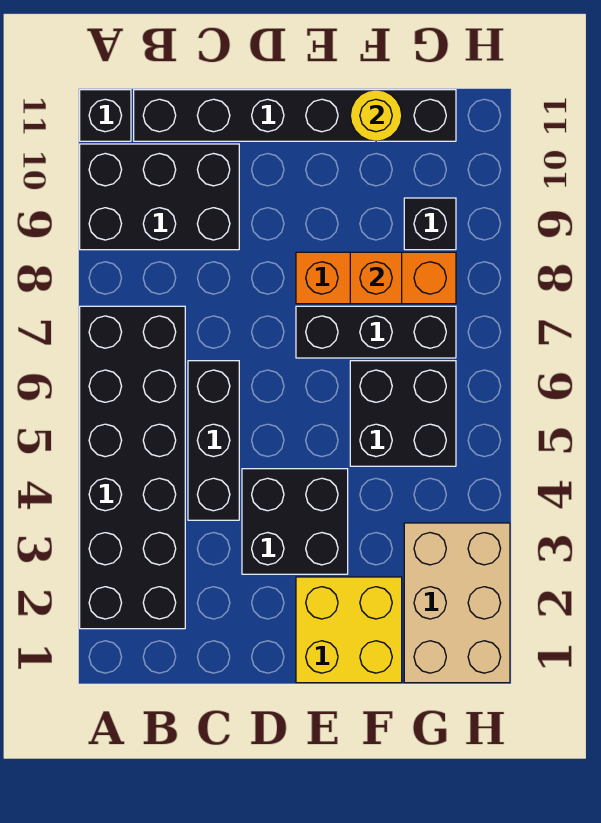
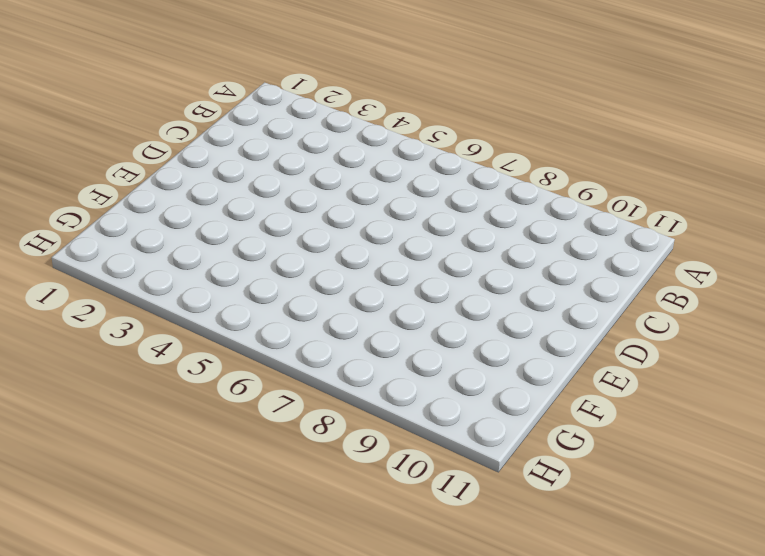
none -> black brick A2:B7 level 1
none -> black brick A9:C10 level 1
none -> black brick A11 level 1

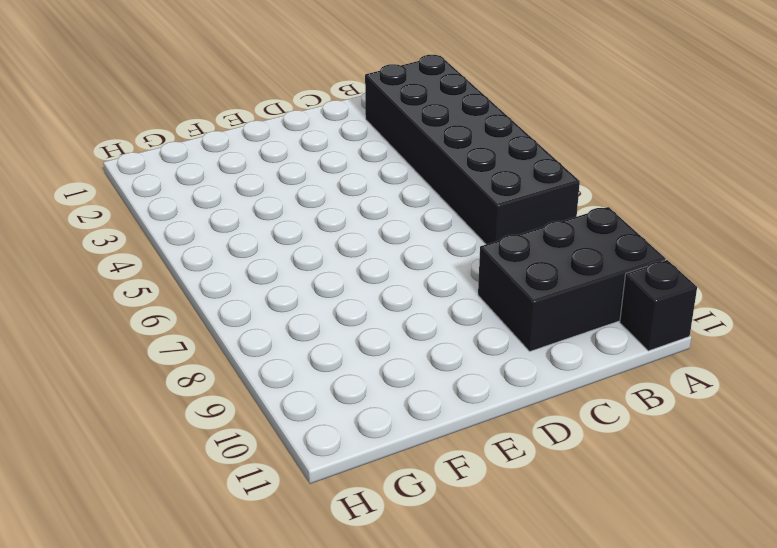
none -> black brick B11:G11 level 1
none -> black brick C4:C6 level 1
none -> black brick D3:E4 level 1

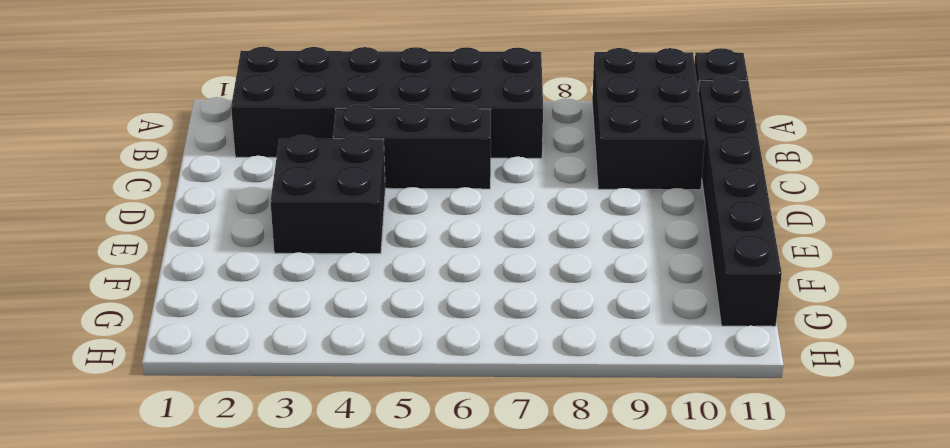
none -> yellow brick E1:F2 level 1
none -> black brick E7:G7 level 1
none -> orange brick E8:G8 level 1

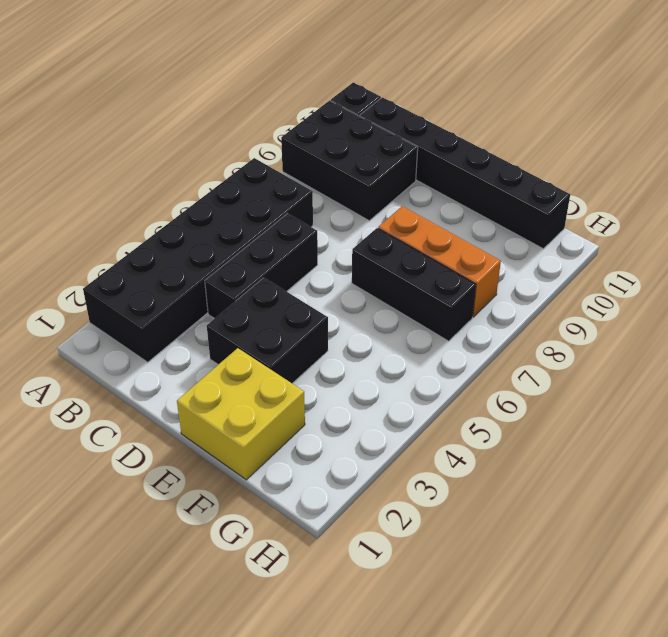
none -> black brick F5:G6 level 1
none -> tan brick G1:H3 level 1
none -> black brick G9 level 1

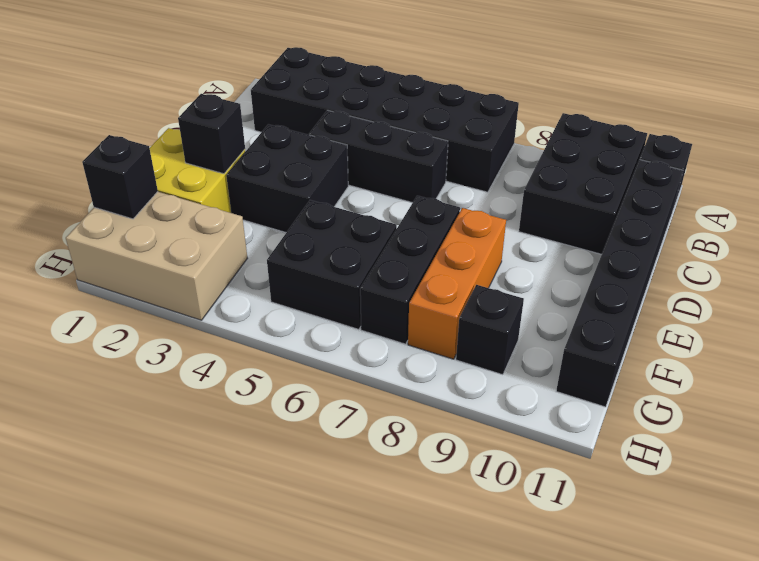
black brick E2 level 2 -> none
black brick G1 level 2 -> none
none -> orange brick F8 level 2
none -> yellow round brick F11 level 2

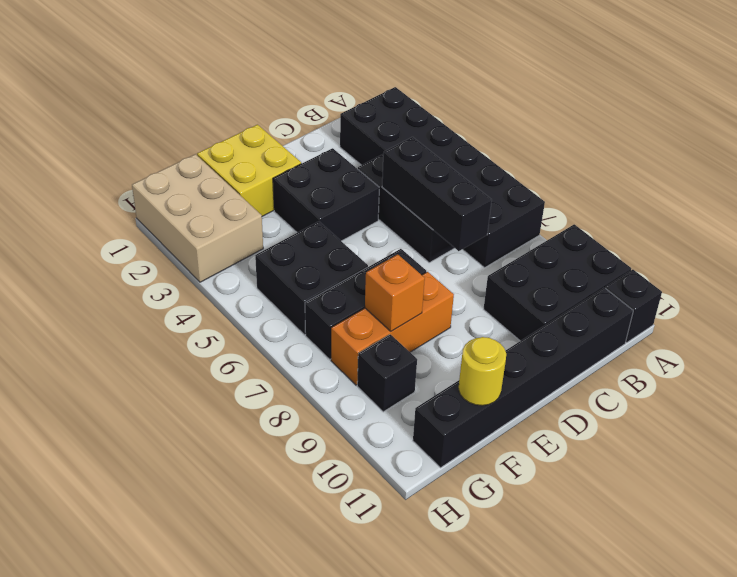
black brick C5:C7 level 2 -> none

